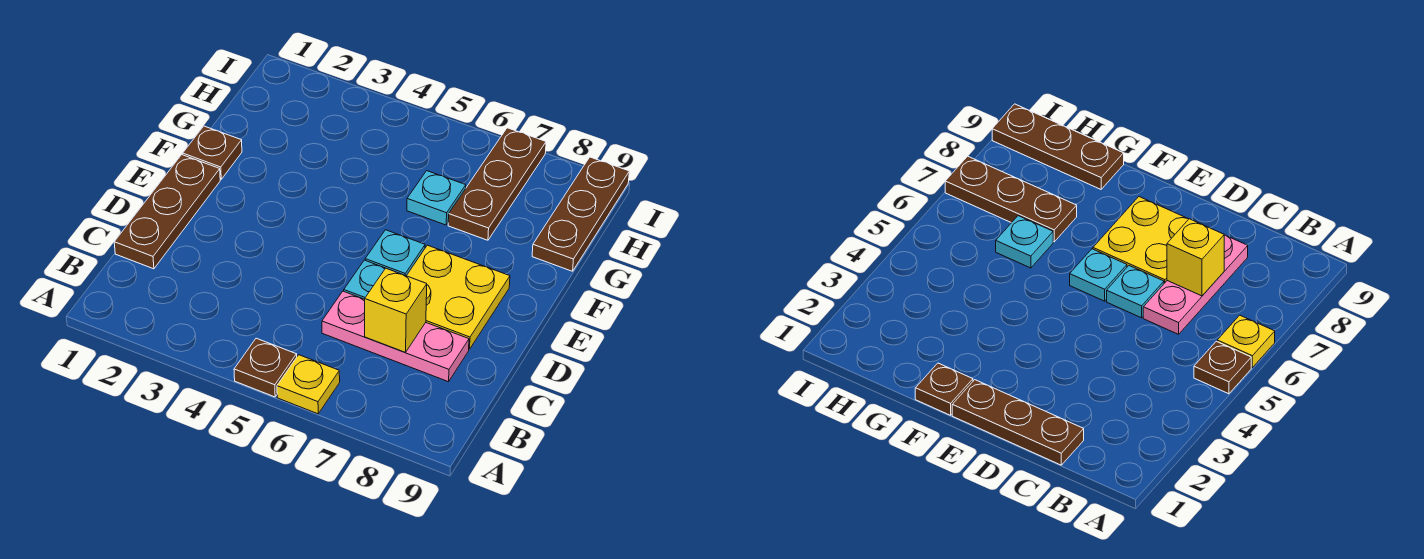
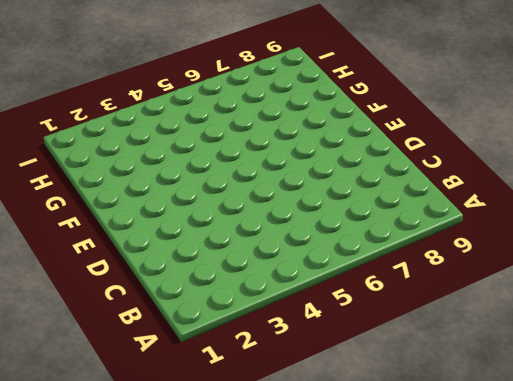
none -> brown plate A5 level 1
none -> yellow plate A6 level 1
none -> brown plate C1:E1 level 1

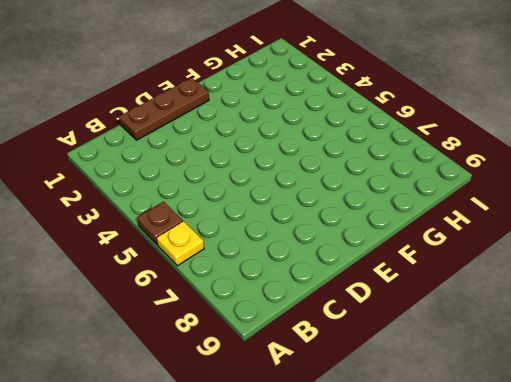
none -> pink plate C6:C8 level 1
none -> cyan plate D6 level 1
none -> yellow plate D7:E8 level 1

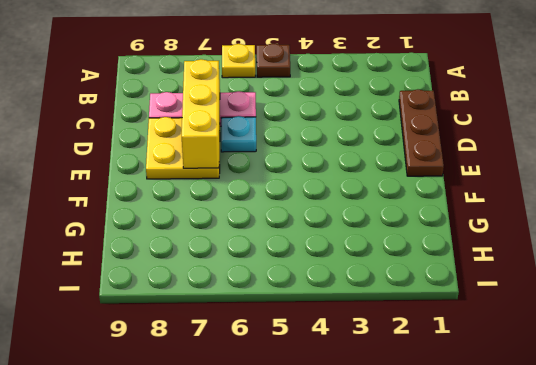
yellow brick C7:E7 level 2 -> yellow brick C7 level 2
none -> cyan plate E6 level 1
none -> brown plate F1 level 1
none -> cyan plate G6 level 1

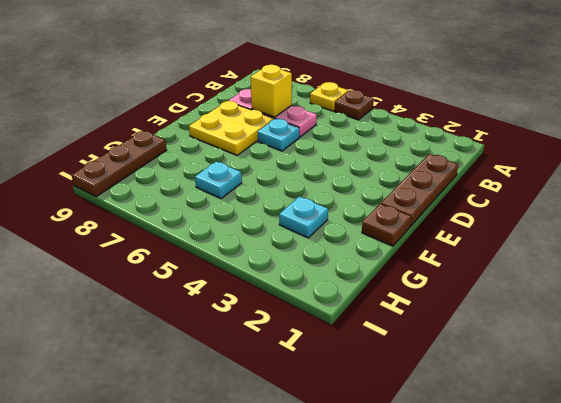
cyan plate G3 level 1 -> cyan plate E6 level 1
none -> brown plate G7:I7 level 1

